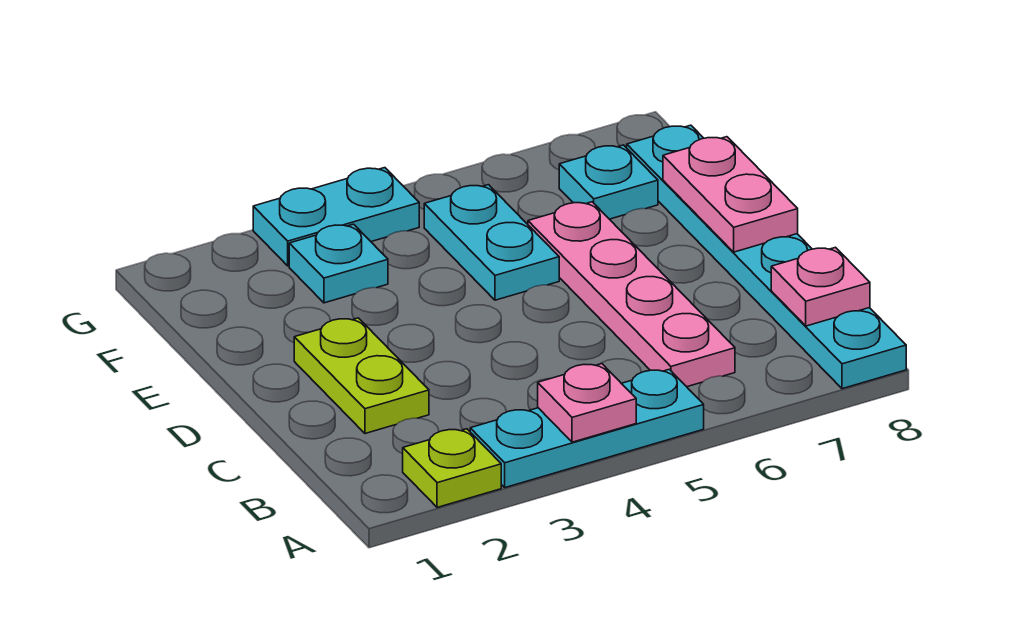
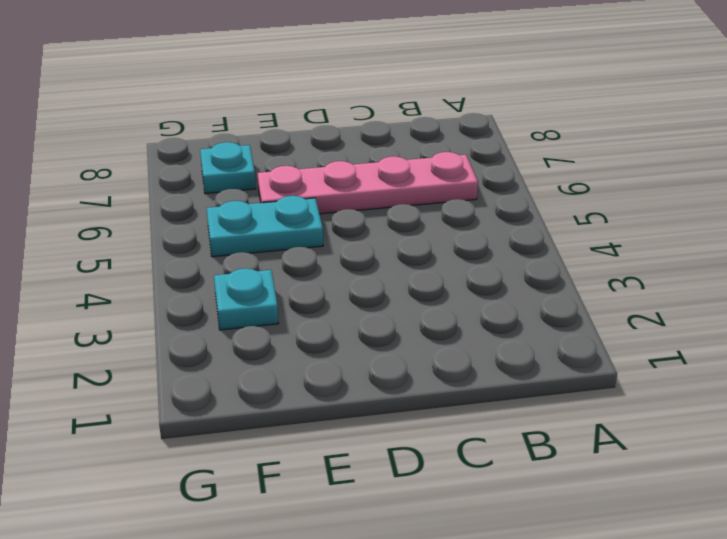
none -> lime plate A2 level 1
none -> cyan plate A3:A5 level 1
none -> cyan plate A8:F8 level 1

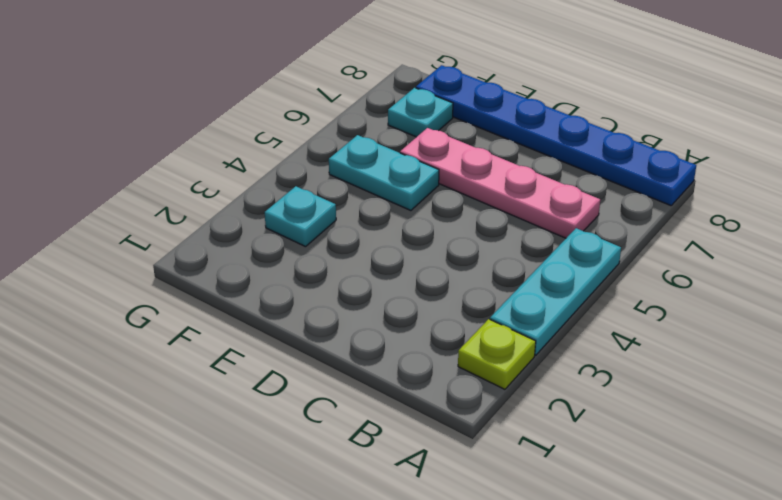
blue plate A8:F8 level 1 -> cyan plate A8:F8 level 1
none -> lime plate C2:D2 level 1
none -> cyan plate G3:G4 level 1
none -> pink plate A4 level 2

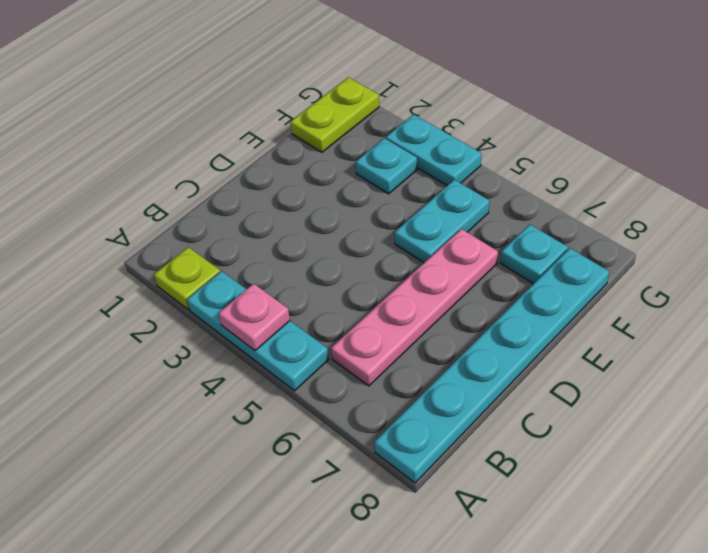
lime plate F1:G1 level 1 -> lime plate C2:D2 level 1
none -> pink plate B8 level 2
none -> pink plate D8:E8 level 2

